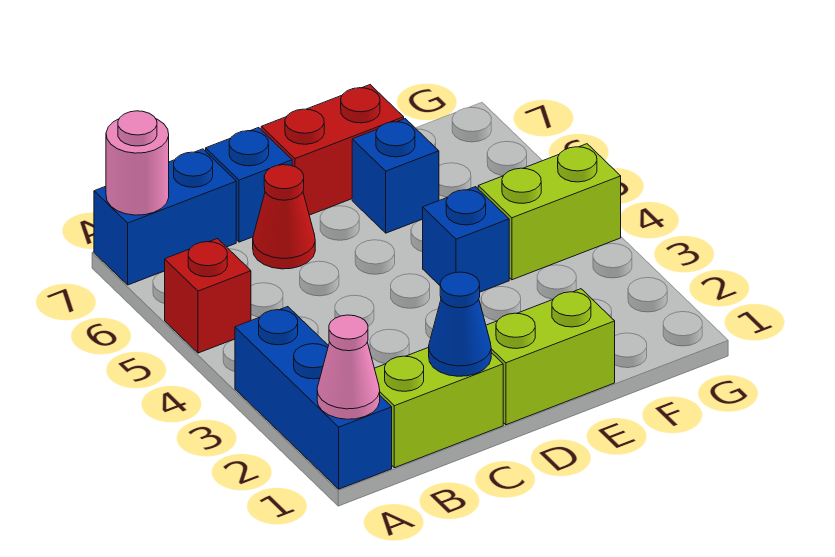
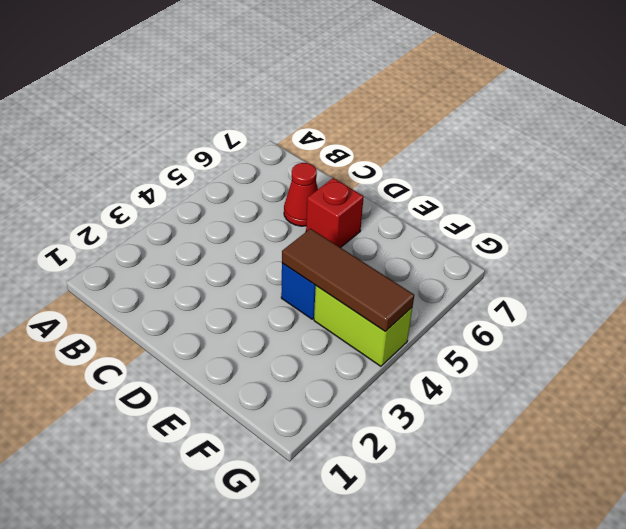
red brick D6 level 1 -> red brick A5 level 1
brown tile E4:G4 level 2 -> none
none -> blue brick A1:A3 level 1
none -> blue brick A7:B7 level 1
none -> lime brick B1:C1 level 1

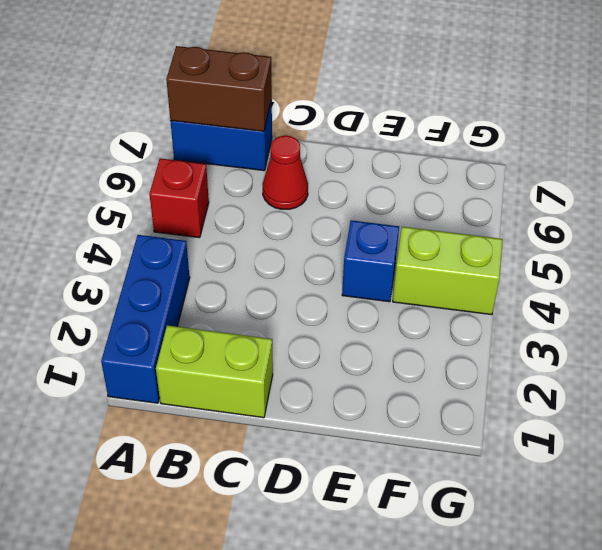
brown brick A7:B7 level 2 -> pink round brick A7 level 2
none -> blue brick C7 level 1
none -> lime brick D1:E1 level 1
none -> red brick D7:E7 level 1

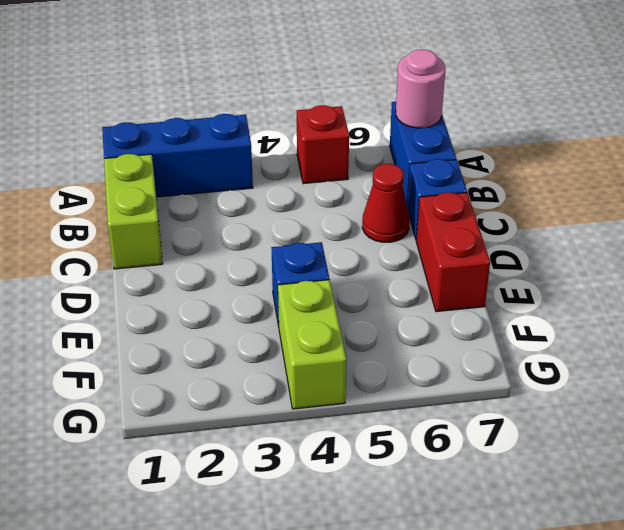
none -> lime brick D1:E1 level 1
none -> blue brick E6 level 1
none -> pink cone A1 level 2

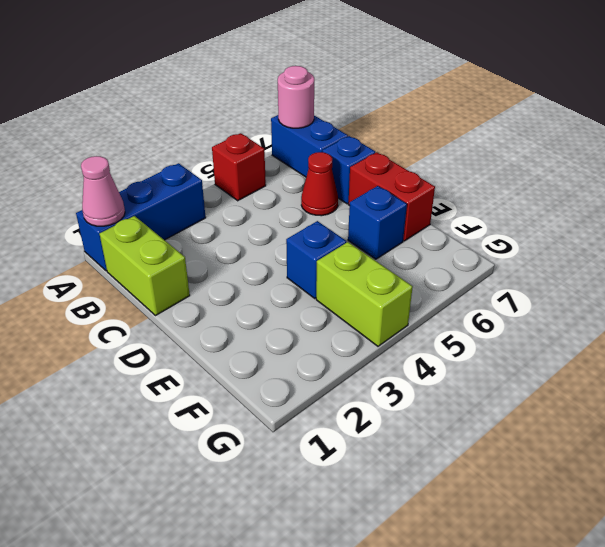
none -> lime brick D1:E1 level 1
none -> blue cone C1 level 2

